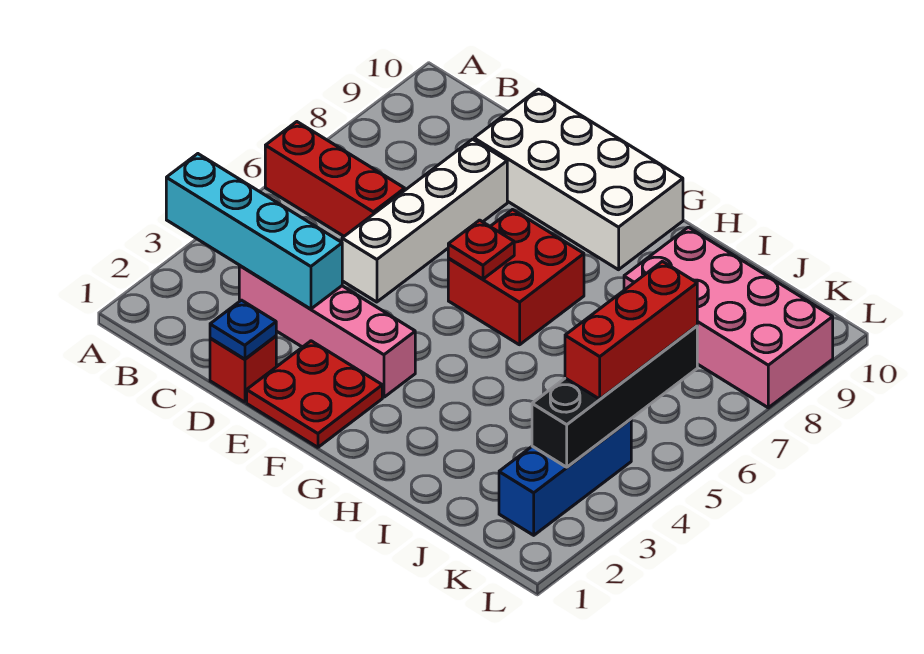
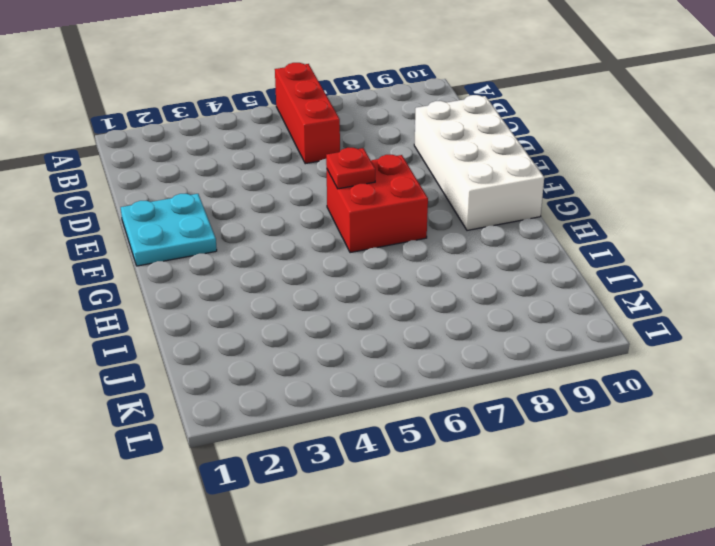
cyan plate E1:F2 level 1 -> red plate E1:F2 level 1
none -> pink brick C3:F3 level 1
none -> red brick D1 level 1
none -> white brick D5:D8 level 1

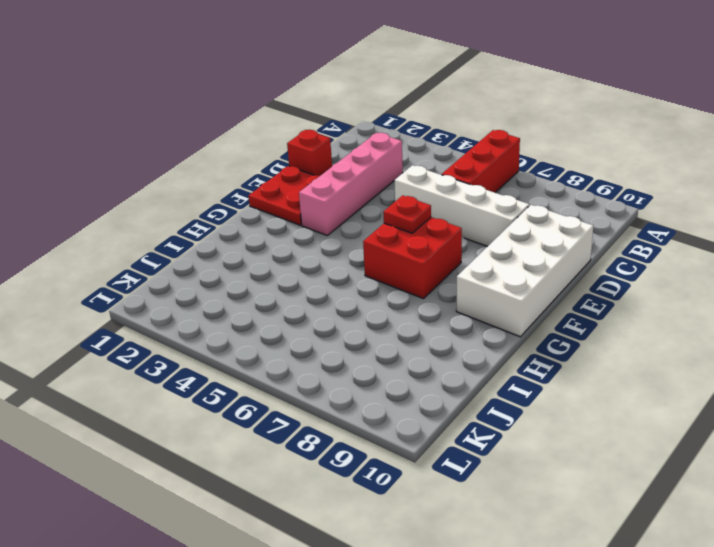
none -> pink brick I8:L9 level 1
none -> blue brick K2:K4 level 1
none -> cyan brick A3:D3 level 2

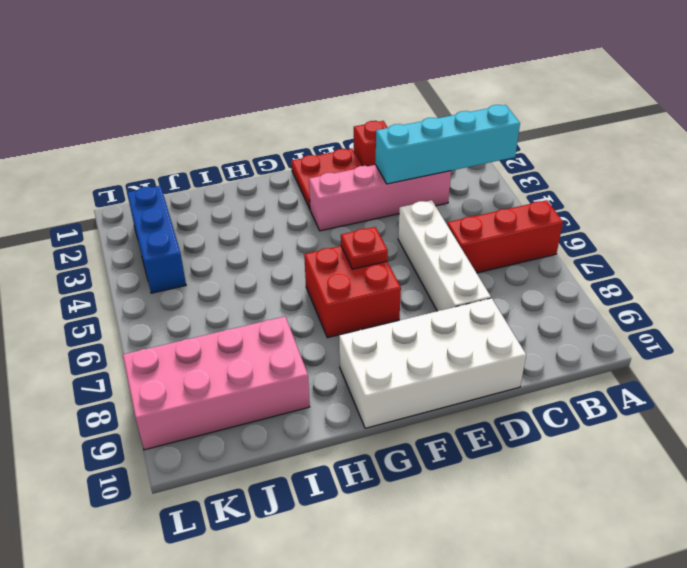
none -> blue plate D1 level 2
none -> black brick K3:K6 level 2
none -> red brick K4:K6 level 3

